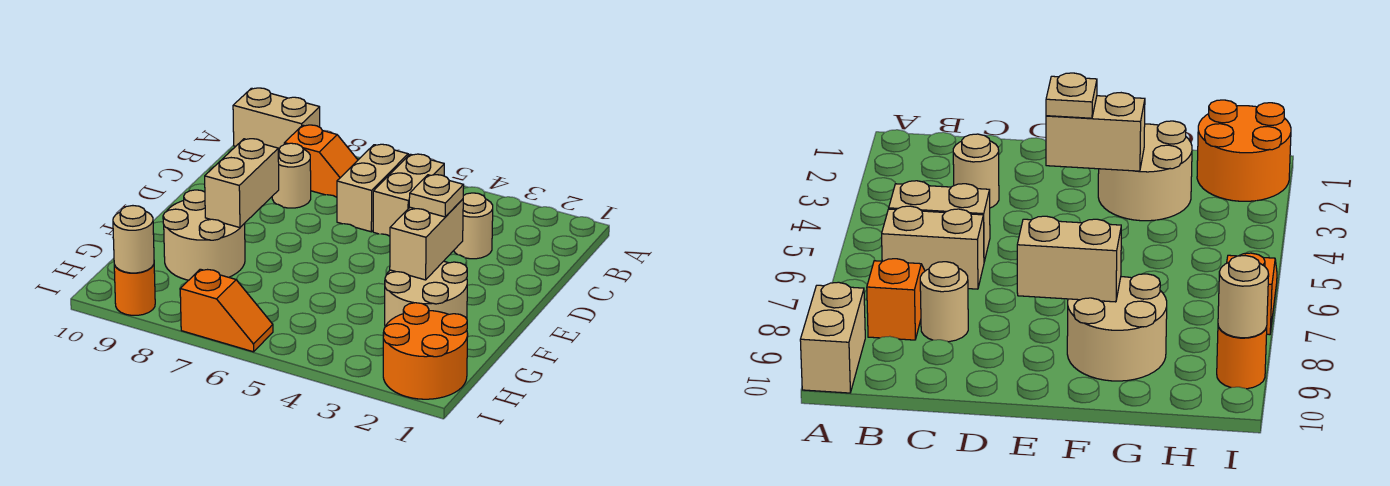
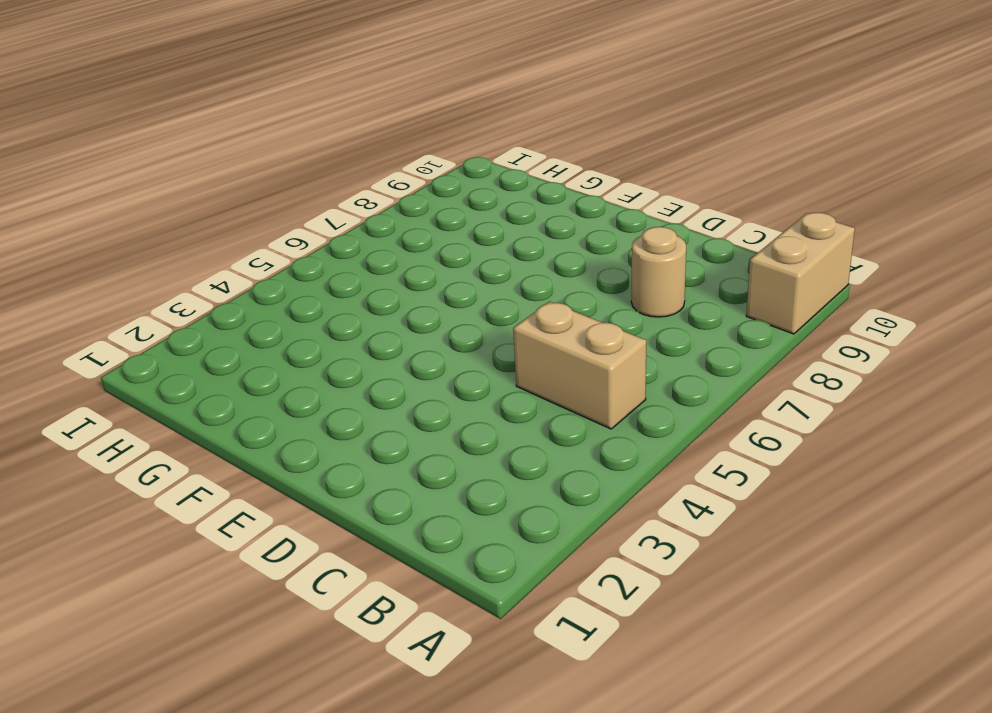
none -> tan brick B6:C6 level 1
none -> orange slope B7:B8 level 1 top 8
none -> tan round brick C3 level 1

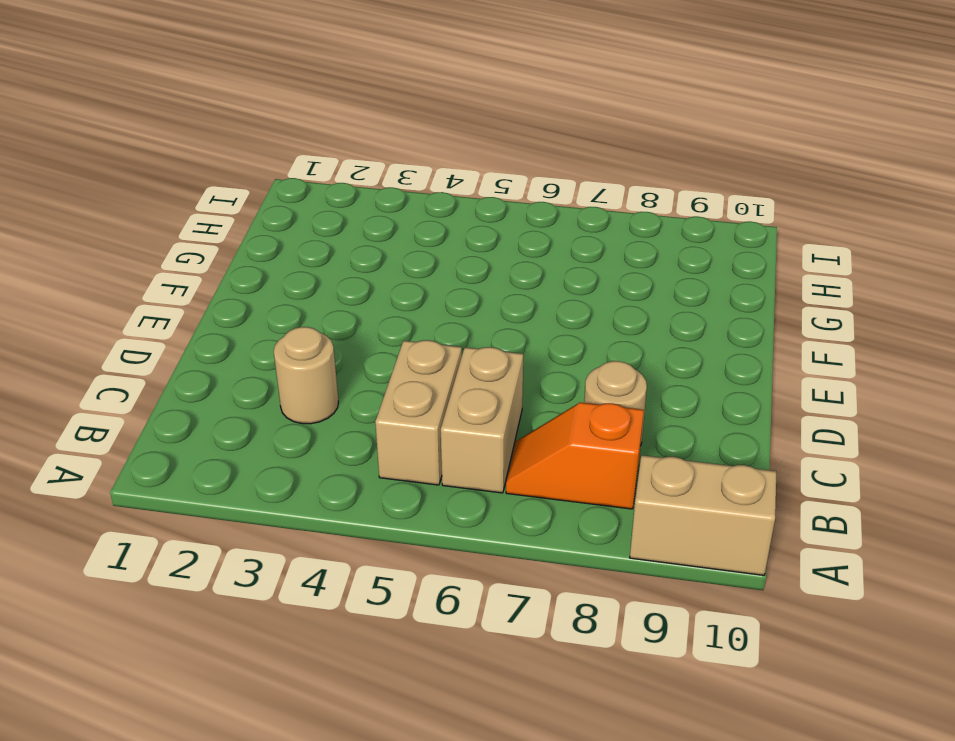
none -> tan round brick F2:G3 level 1
none -> tan round brick F8:G9 level 1
none -> orange round brick H1:I2 level 1

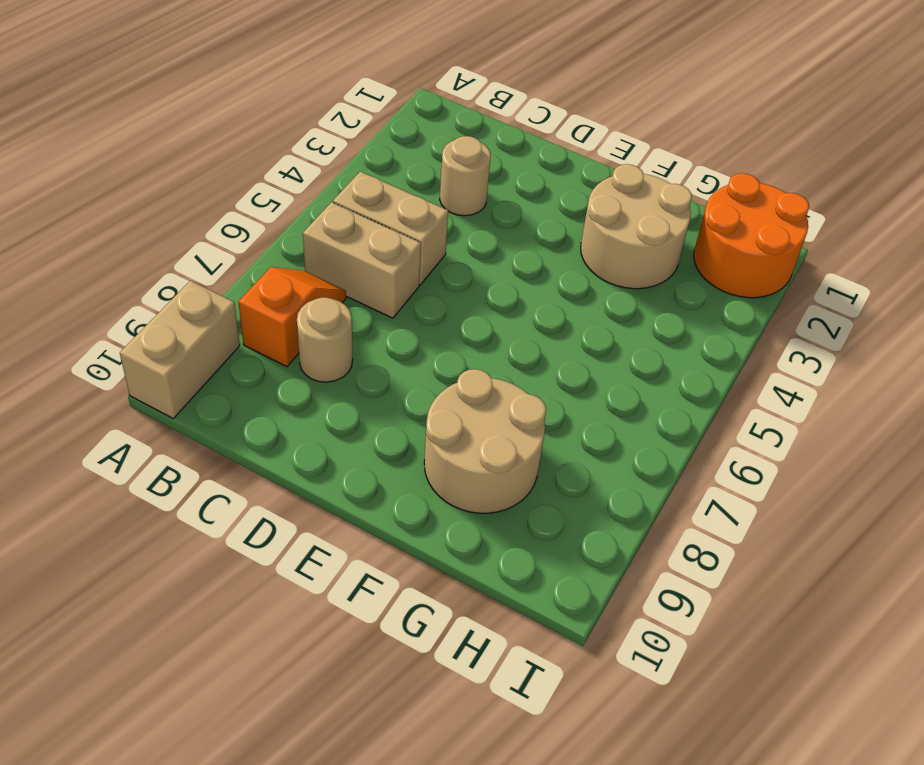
none -> orange slope I6:I7 level 1 top 7
none -> orange round brick I9 level 1
none -> tan brick E3:F3 level 2

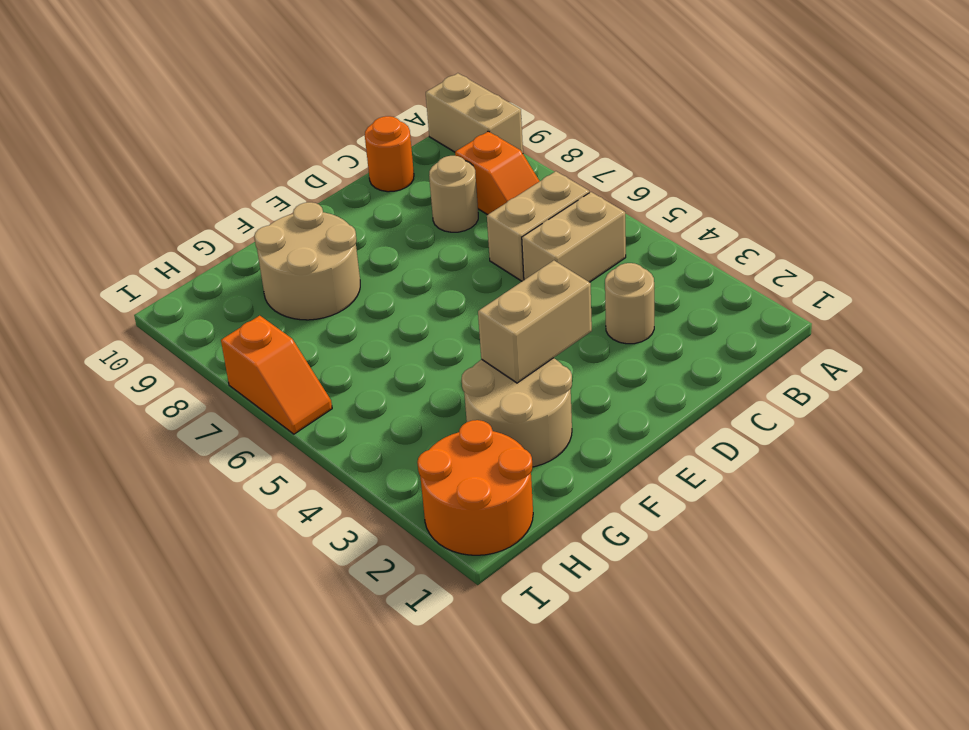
orange round brick C10 level 1 -> orange round brick I9 level 1
none -> tan brick E8:F8 level 2
none -> tan round brick I9 level 2
none -> tan plate E3 level 3

